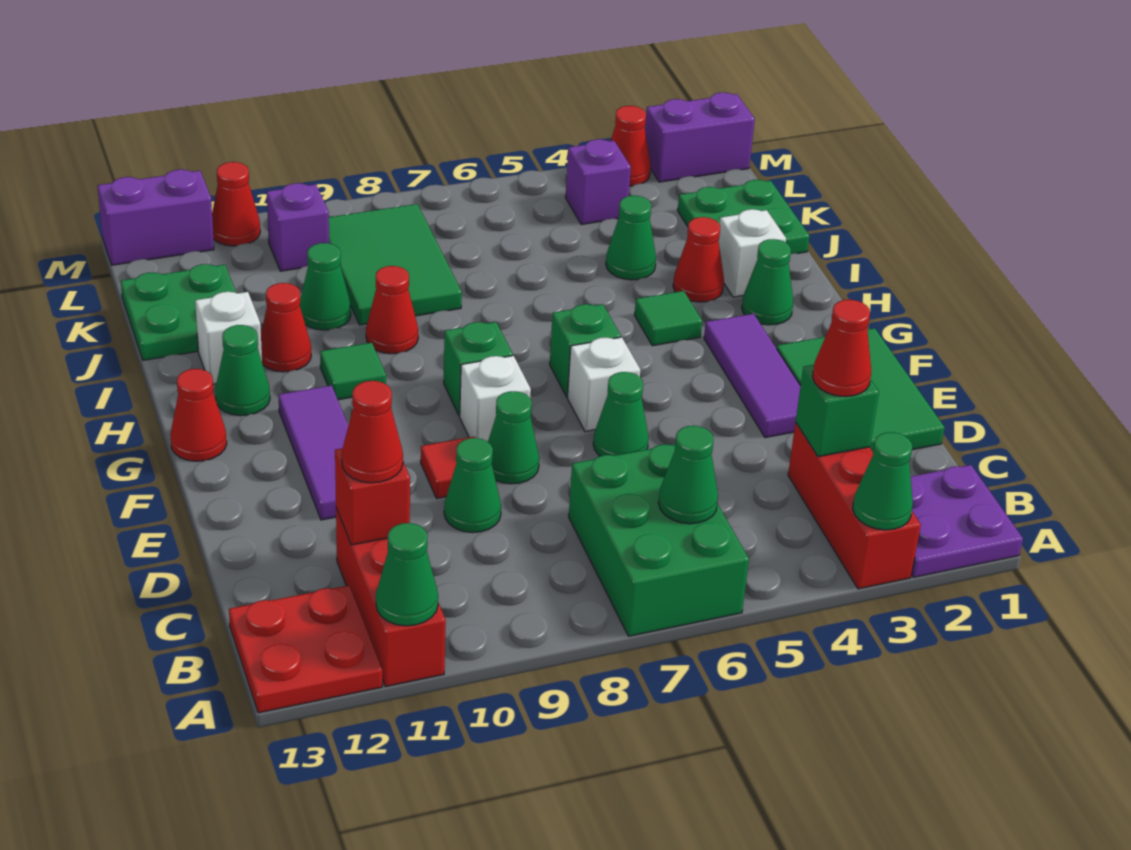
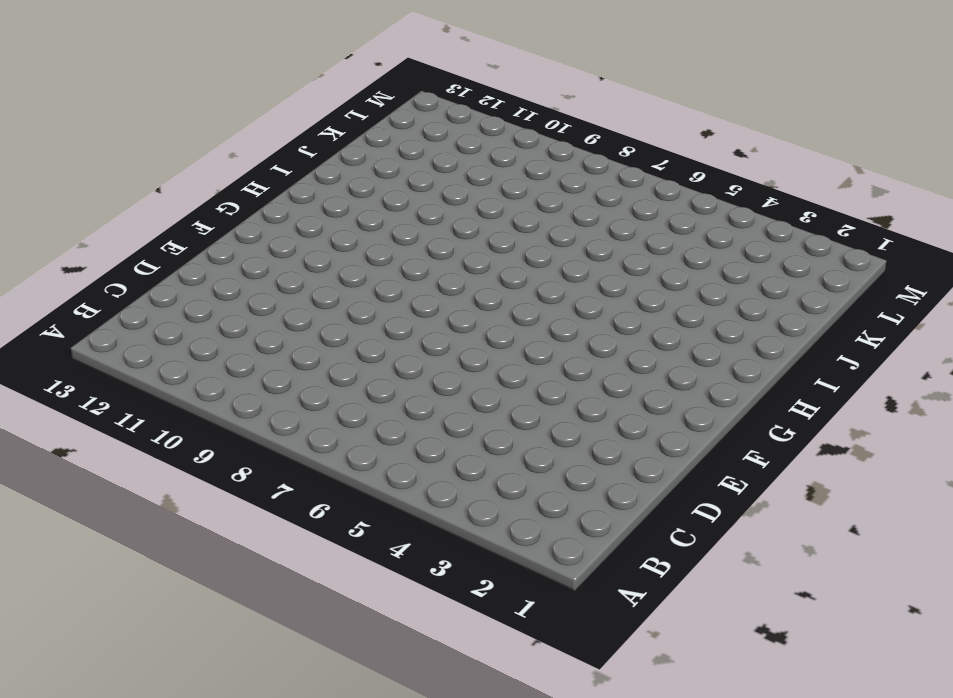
none -> purple plate A1:B2 level 1
none -> red brick A3:C3 level 1
none -> green brick A6:C7 level 1
none -> red brick A11:C11 level 1

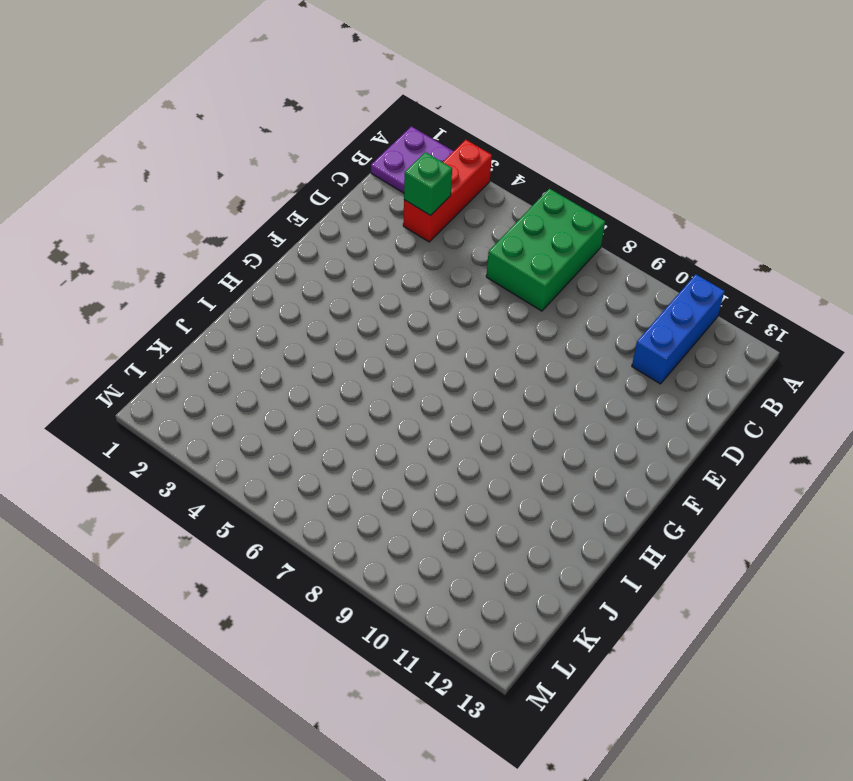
blue brick A11:C11 level 1 -> red brick A11:C11 level 1
none -> red plate A12:B13 level 1
none -> green tile D1:F2 level 1
none -> green cone D9 level 1
none -> purple tile E3:G3 level 1

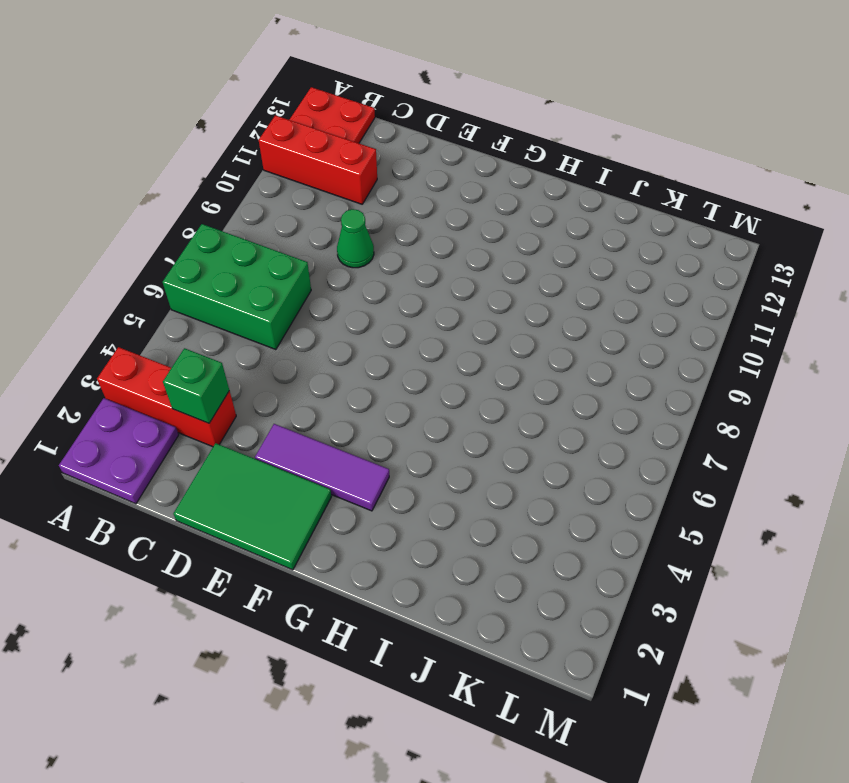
none -> green cone E6 level 1
none -> green cone E8 level 1
none -> red tile E9 level 1
none -> purple tile E11:G11 level 1

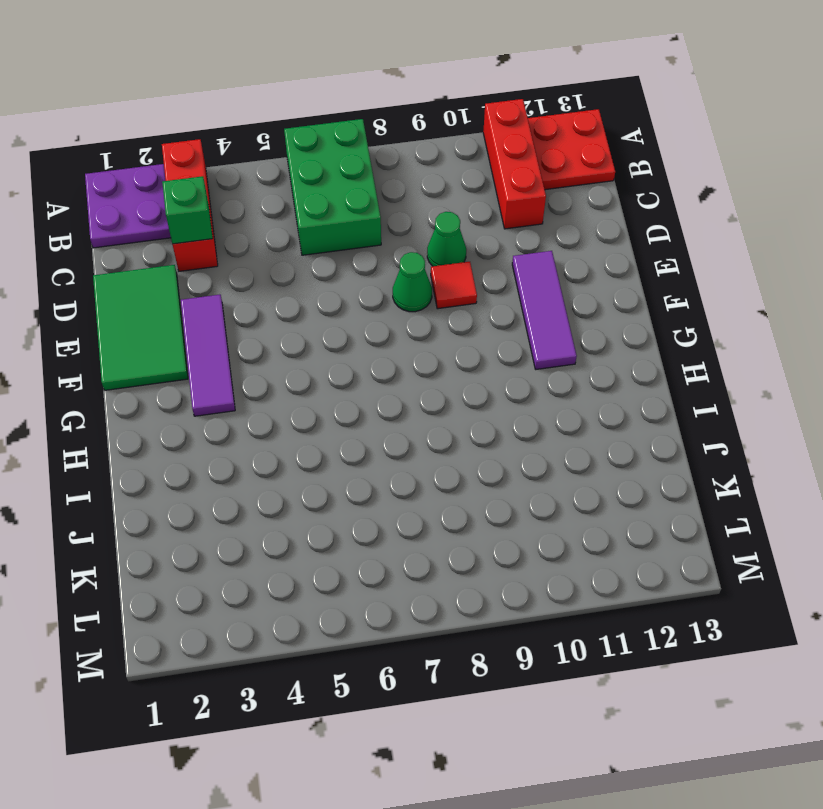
none -> green cone E6 level 1
none -> white brick F6 level 1
none -> white brick F8 level 1
none -> green brick G6 level 1

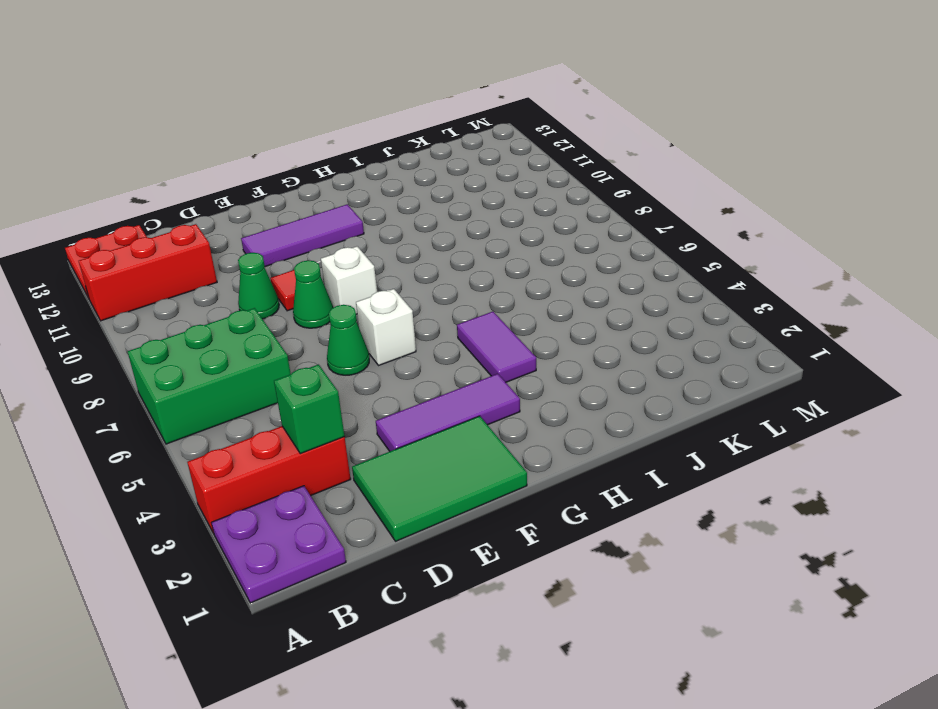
purple tile H4:H5 level 1 -> green tile H4 level 1
none -> green brick G6 level 1
none -> green brick G8 level 1
none -> red cone G13 level 1
none -> green cone H2 level 1

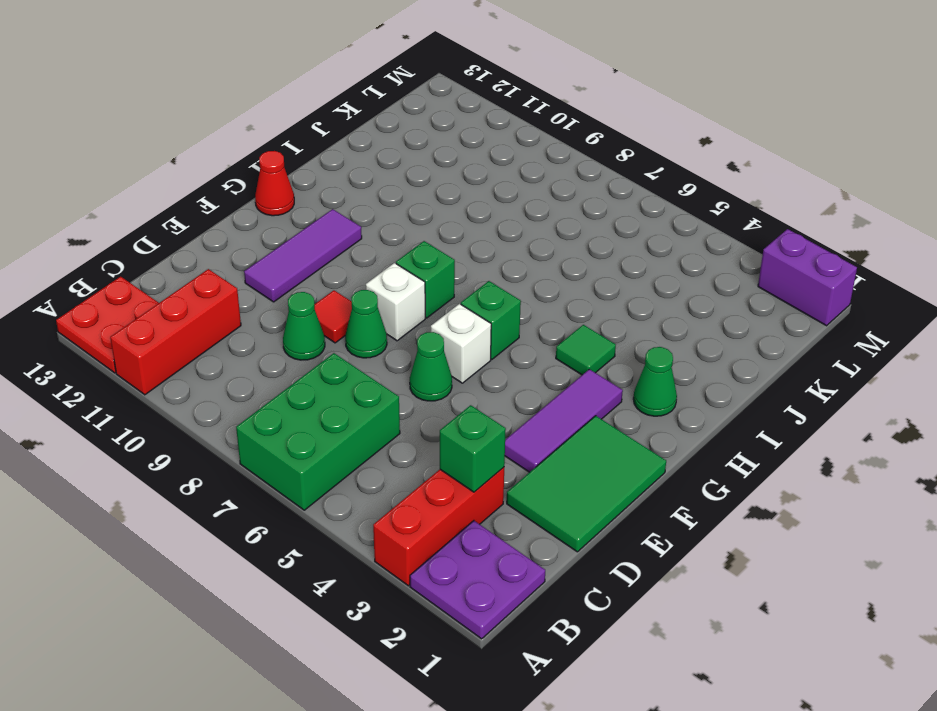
none -> green tile H10 level 1
none -> green cone H12 level 1
none -> white brick I2 level 1
none -> red cone I3 level 1

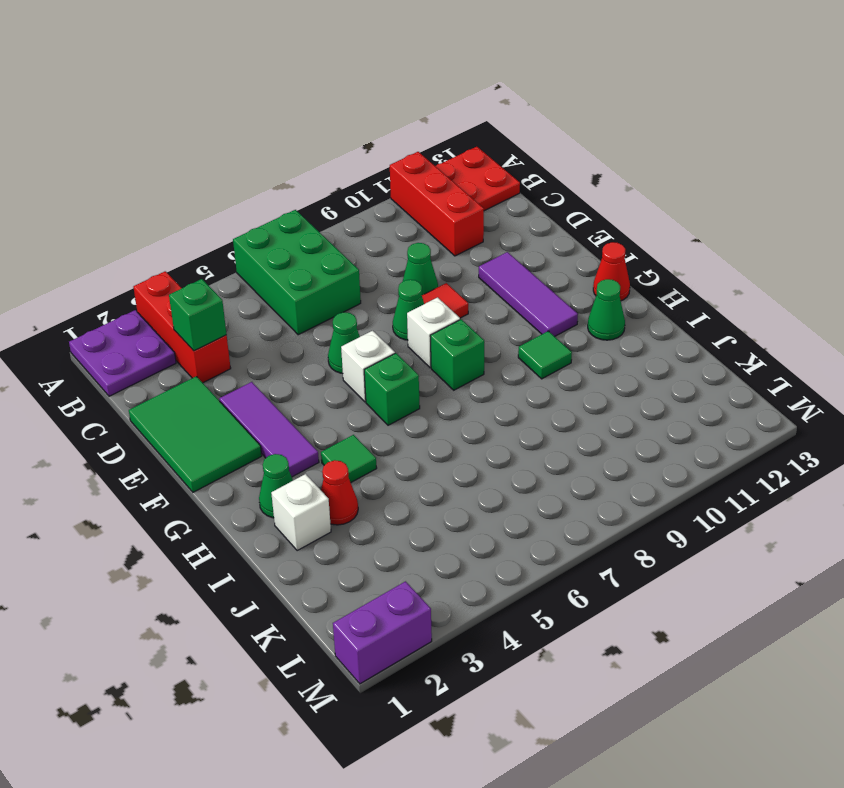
none -> red cone I9 level 1
none -> red cone I11 level 1
none -> white brick I12 level 1
none -> green plate J1:K2 level 1

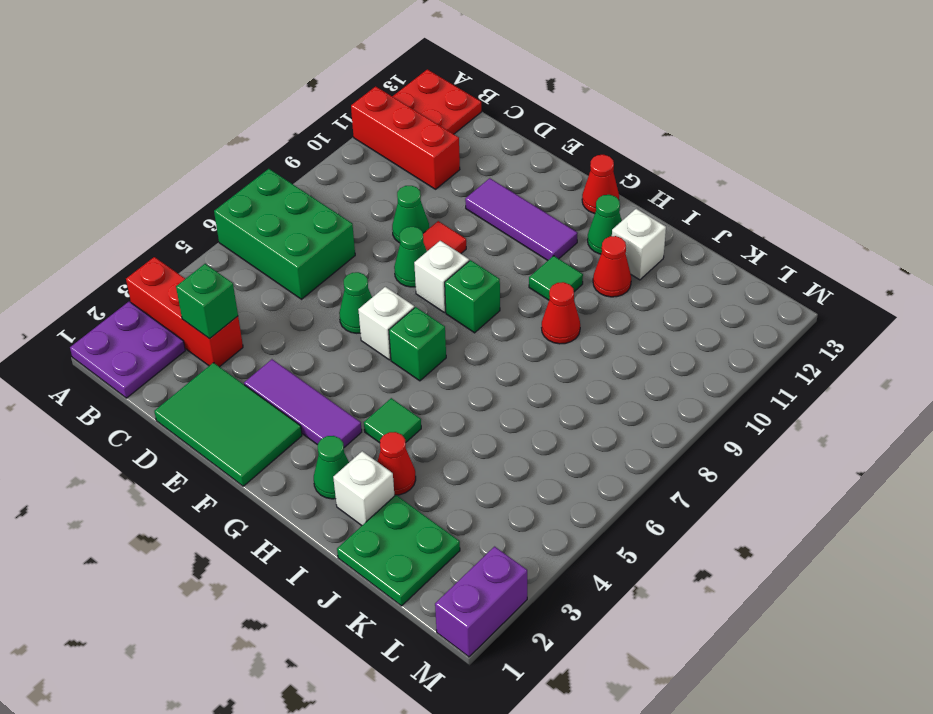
none -> green cone J4 level 1
none -> green tile J8:L9 level 1
none -> green cone J10 level 1
none -> green plate J12:K13 level 1

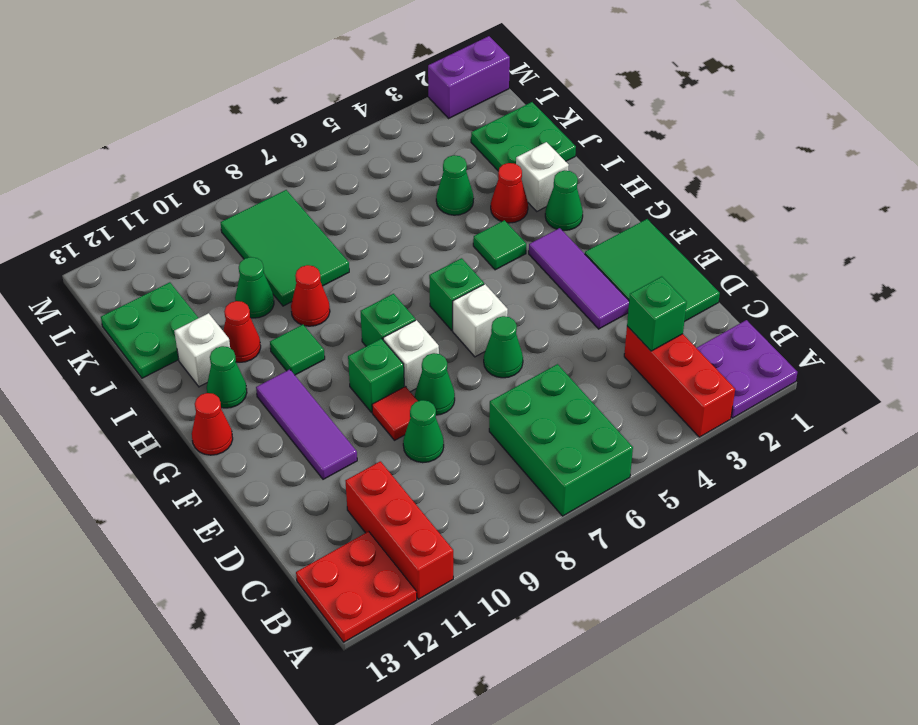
green brick F9 level 1 -> none
none -> purple brick L4 level 1
none -> purple brick L10 level 1
none -> red cone M3 level 1
none -> red cone M11 level 1

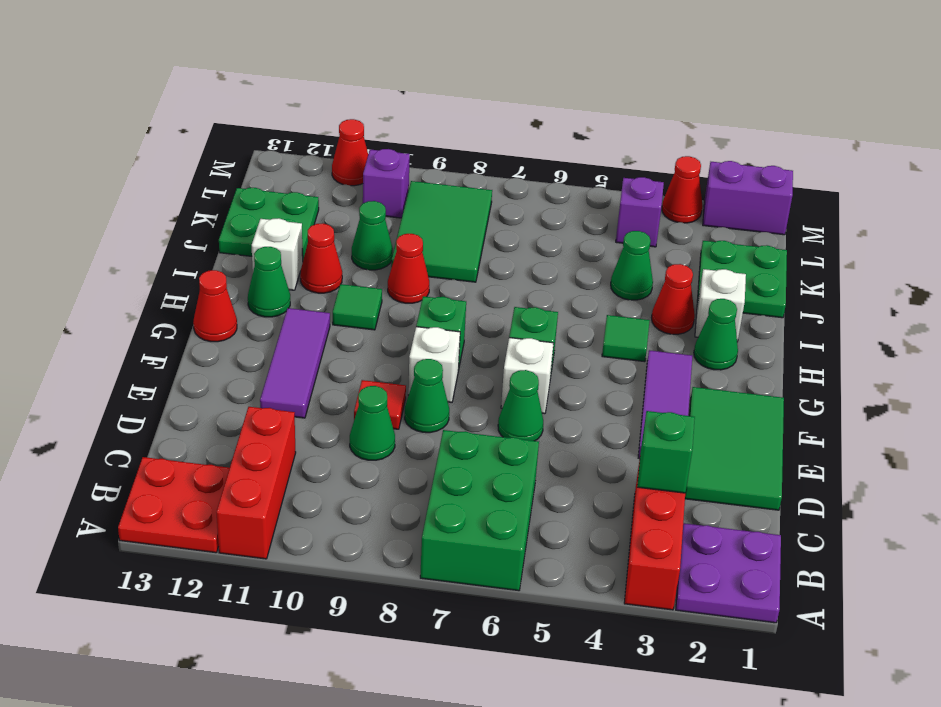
none -> purple brick M12:M13 level 1
none -> green cone A3 level 2
none -> green cone A11 level 2
none -> green cone B6 level 2

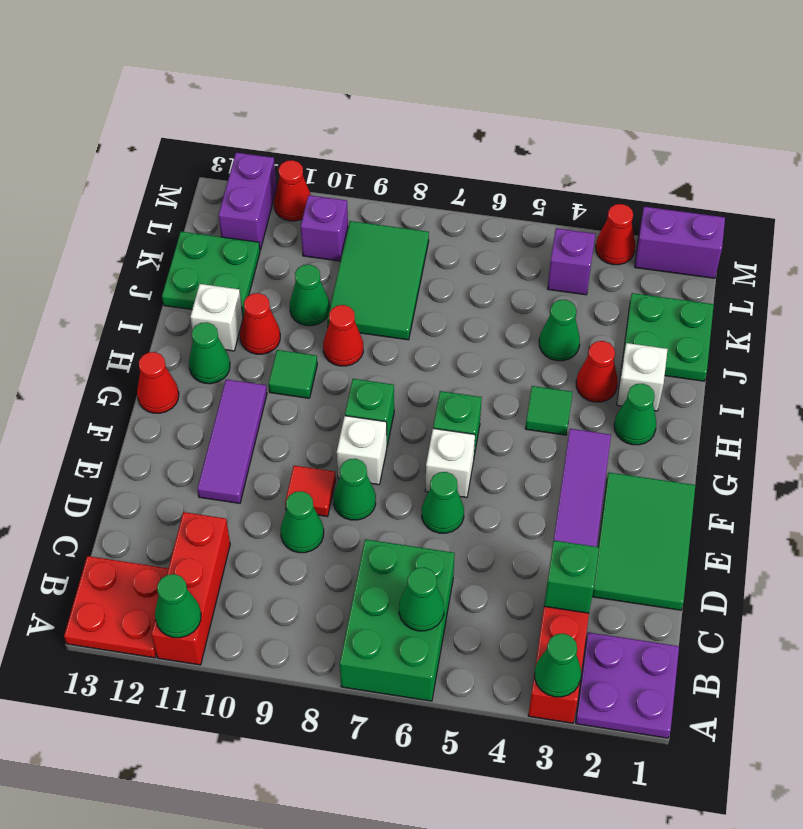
purple brick L12:M12 level 1 -> purple brick M12:M13 level 1
none -> red brick C11 level 2
none -> red cone C3 level 3
none -> red cone C11 level 3

